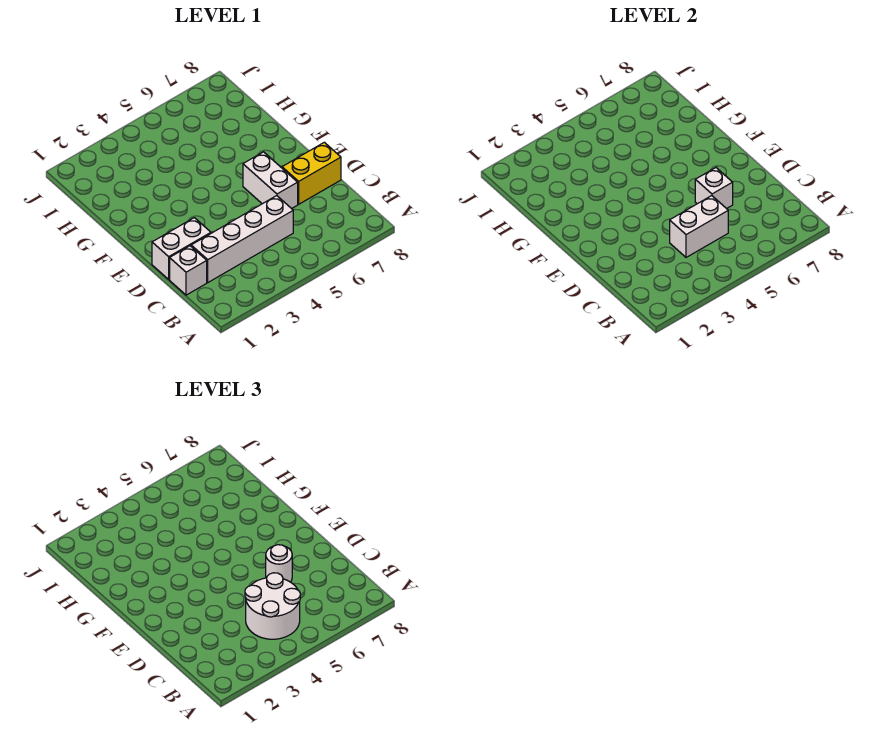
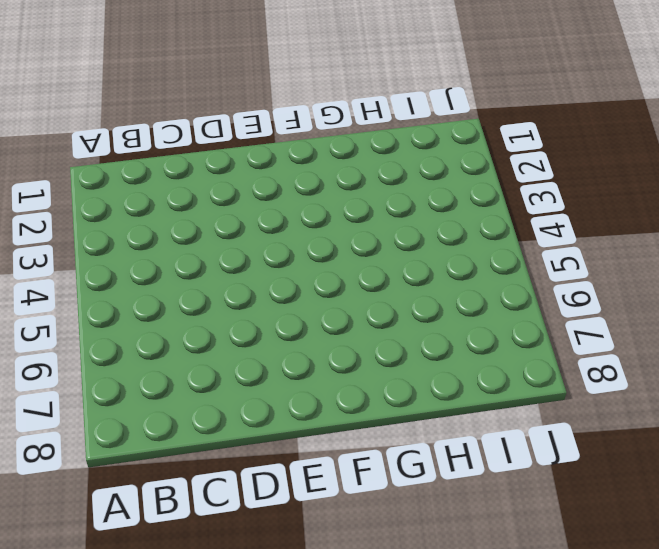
none -> white brick C1 level 1
none -> white brick C2:C5 level 1

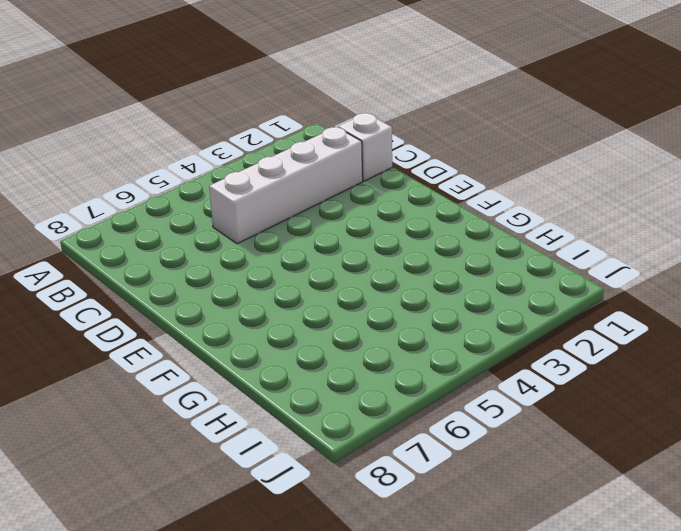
none -> white brick D1:D2 level 1
none -> white brick D6:E6 level 1

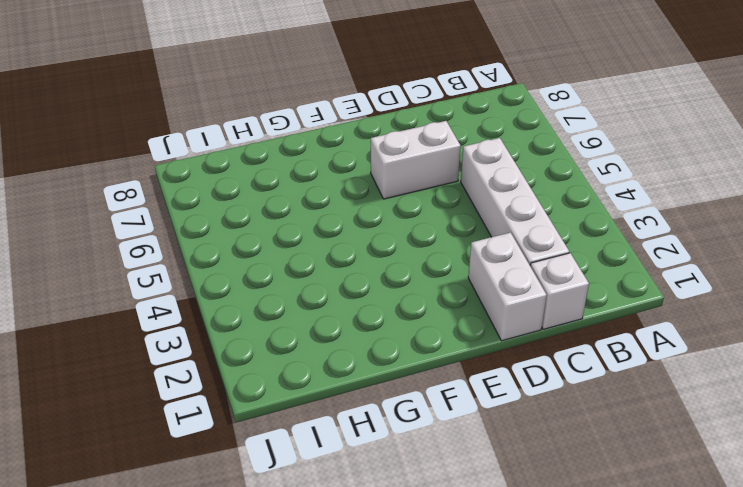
none -> yellow brick D7:D8 level 1
none -> white brick C4:C5 level 2

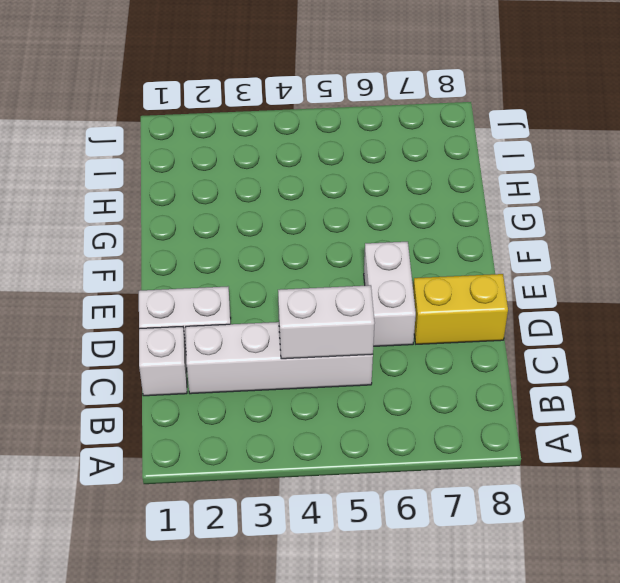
none -> white brick D6 level 2
none -> white round brick B4:C5 level 3

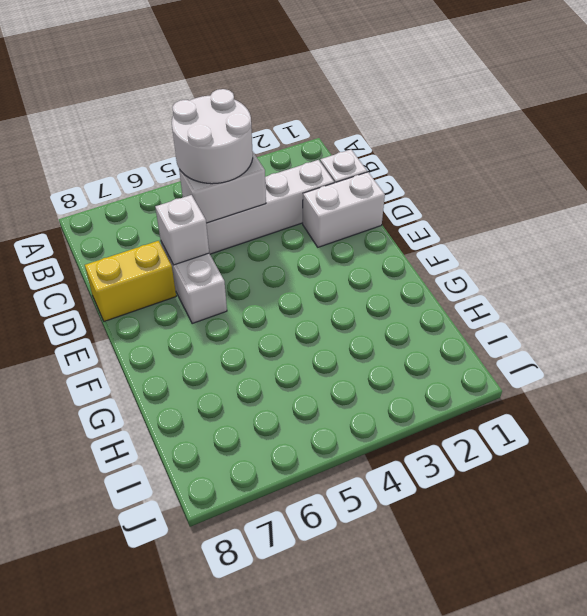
none -> white round brick D6 level 3

